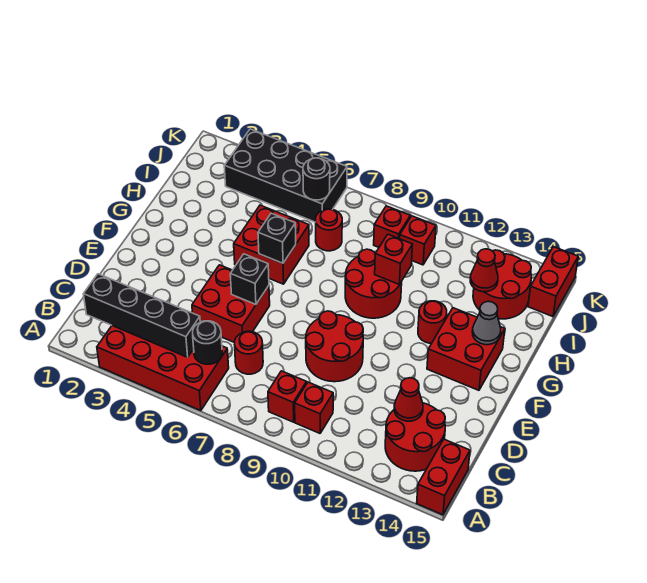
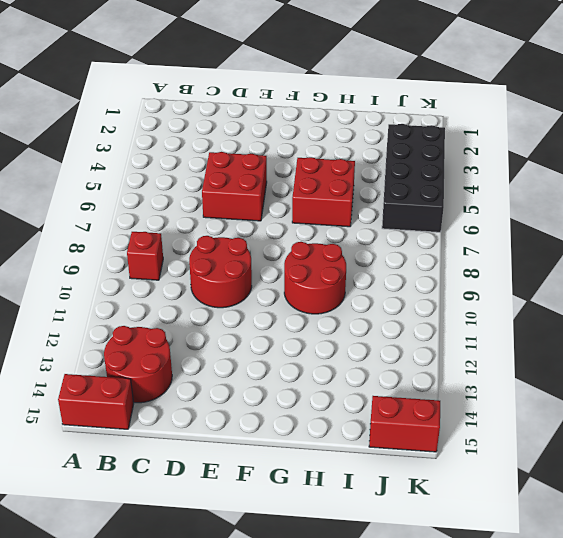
none -> red brick A3:B6 level 1
none -> red brick B10 level 1
none -> red round brick C7 level 1

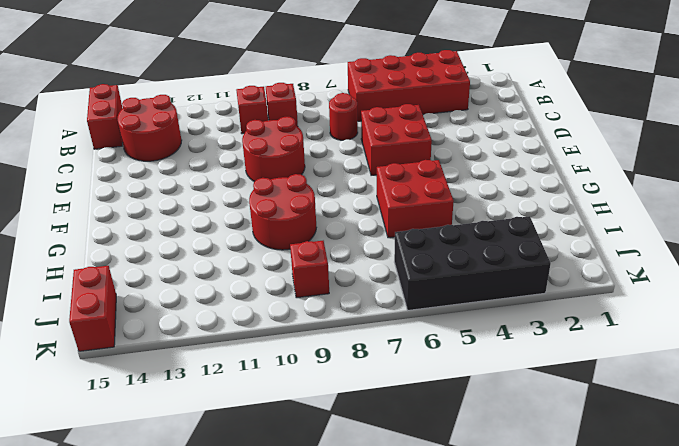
none -> red brick F13:G14 level 1
none -> red round brick G12 level 1
none -> red round brick I7 level 1

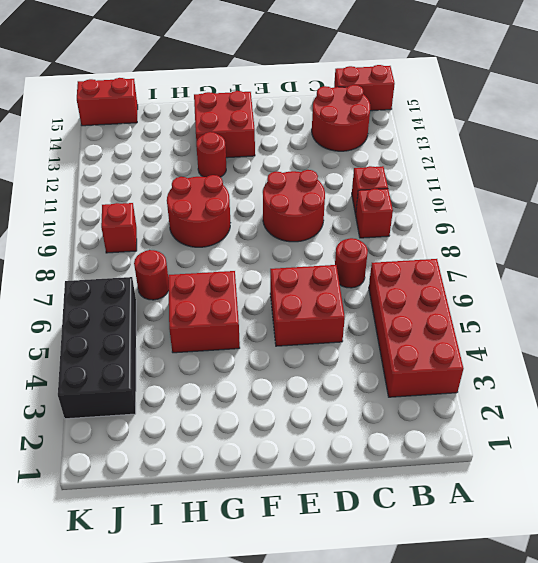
none -> red round brick I13:J14 level 1
none -> red brick J10 level 1
none -> black brick B2:B5 level 2

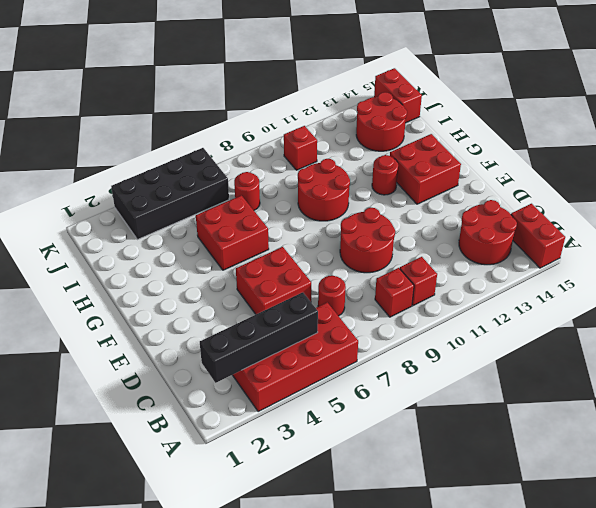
none -> red brick J9 level 1
none -> black round brick B6 level 2
none -> red cone C13 level 2

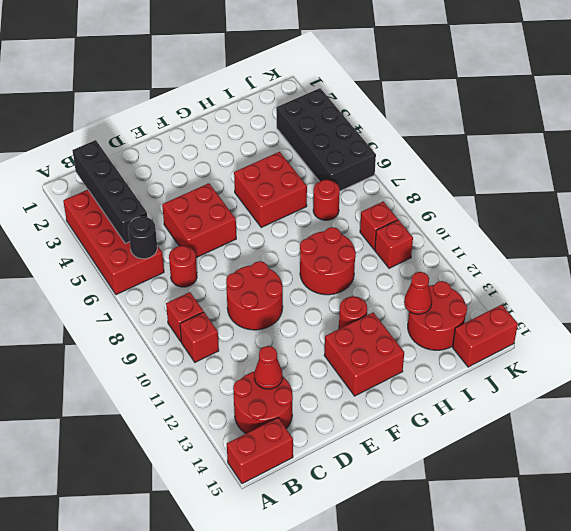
none -> black brick E6 level 2
none -> black brick G6 level 2
none -> grey cone G14 level 2

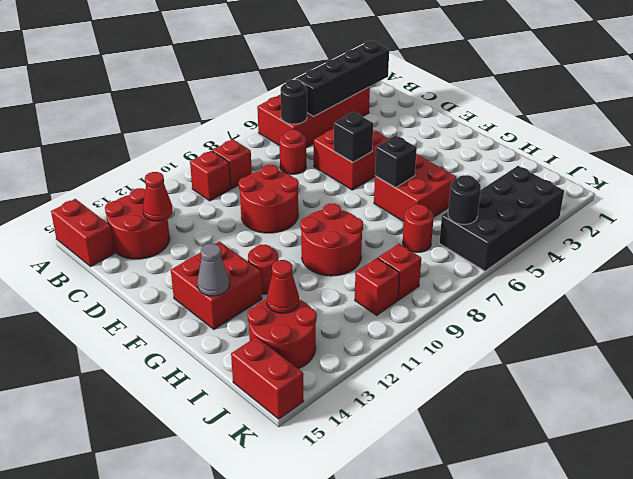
none -> red brick H10 level 2

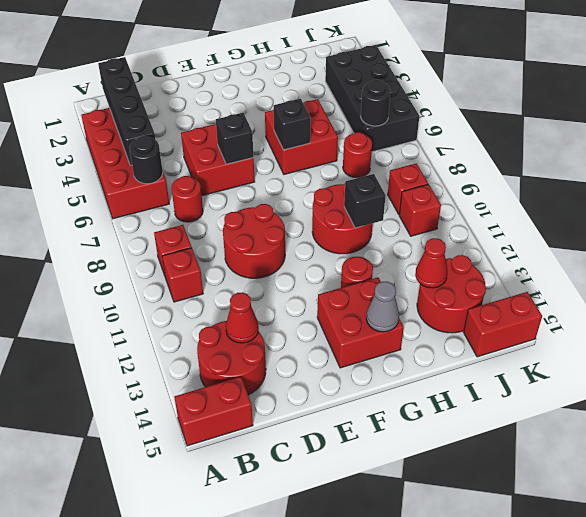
black brick H10 level 2 -> red brick H10 level 2

